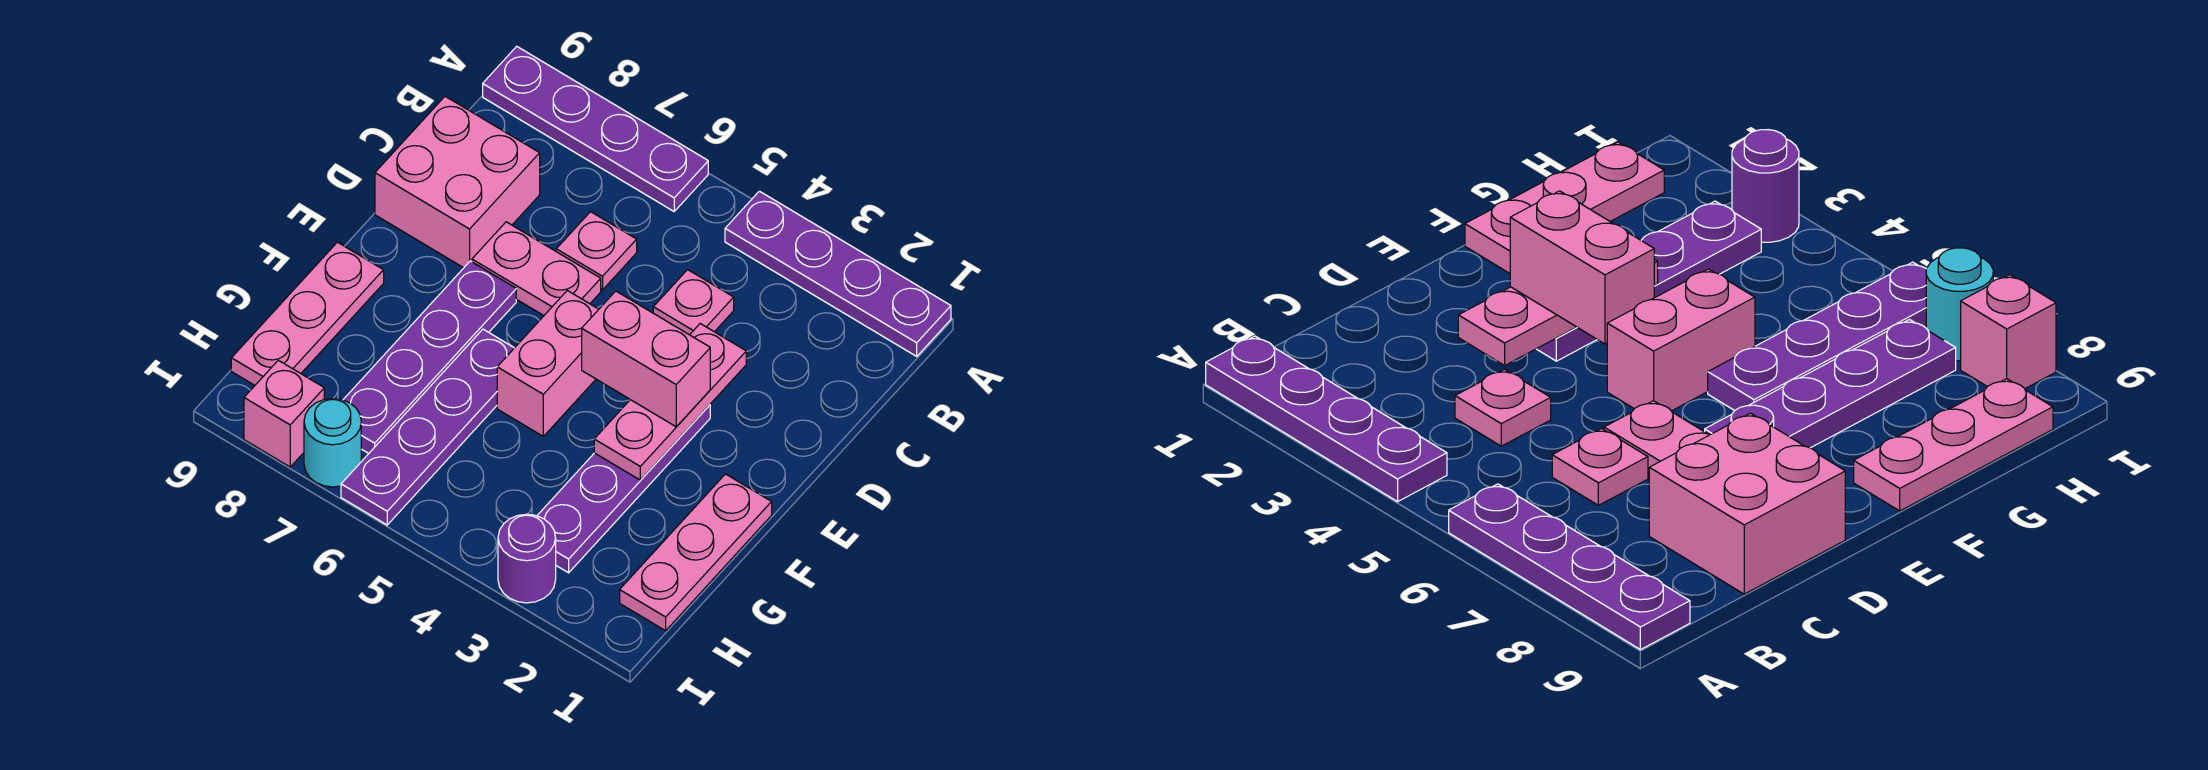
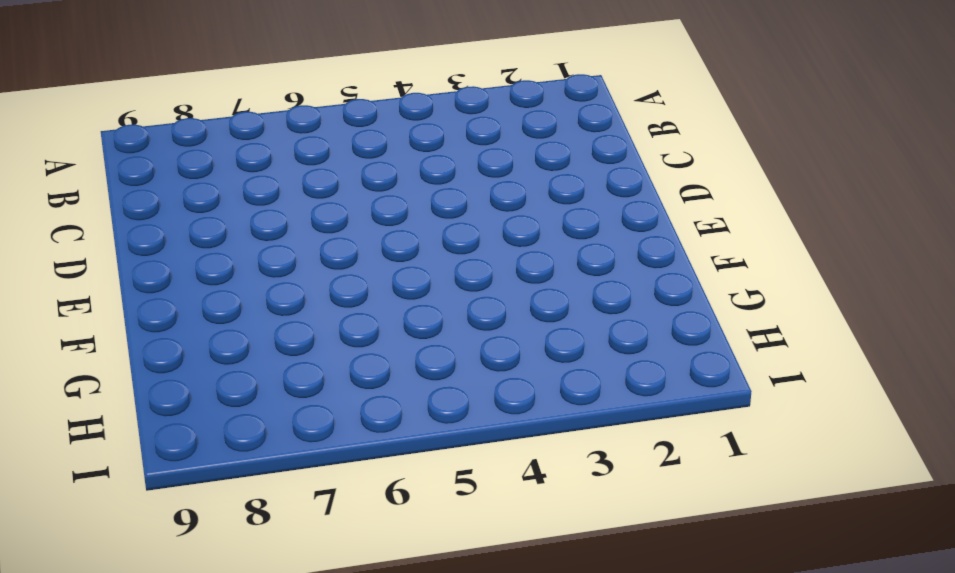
none -> purple plate A1:A4 level 1
none -> purple plate A6:A9 level 1
none -> pink plate C4 level 1

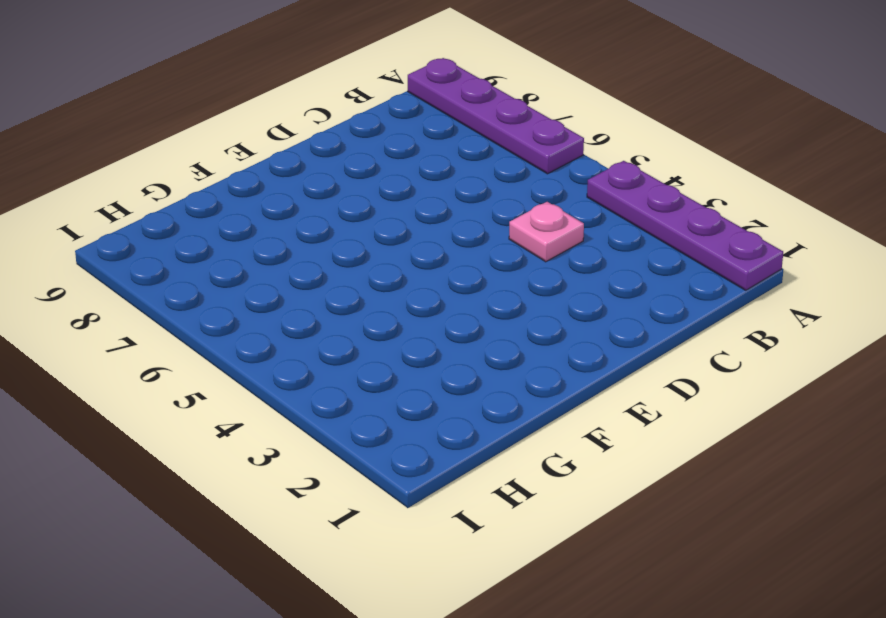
none -> pink plate C6 level 1
none -> pink brick C8:D9 level 1
none -> pink plate D6:D7 level 1

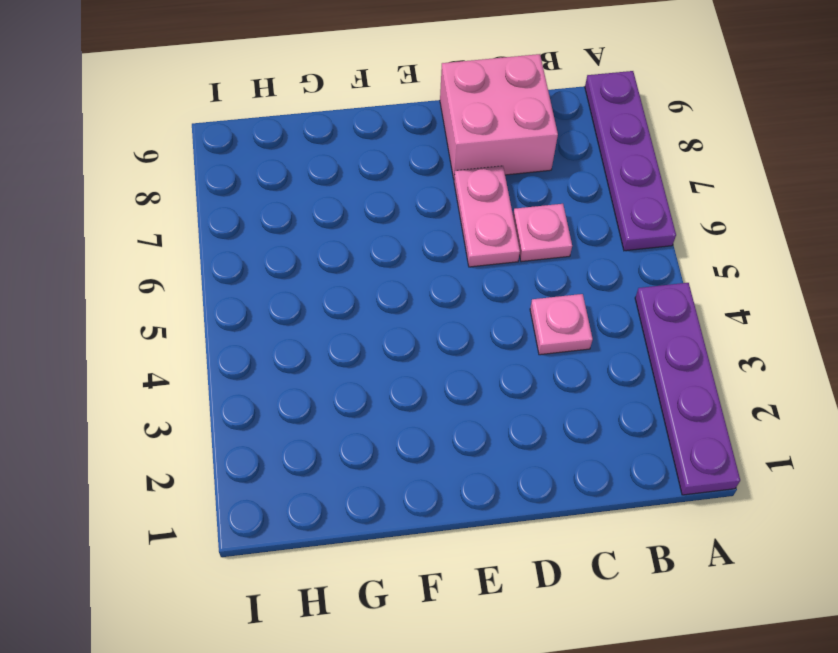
none -> purple plate E3:H3 level 1
none -> pink brick E5:F5 level 1
none -> purple plate E7:H7 level 1

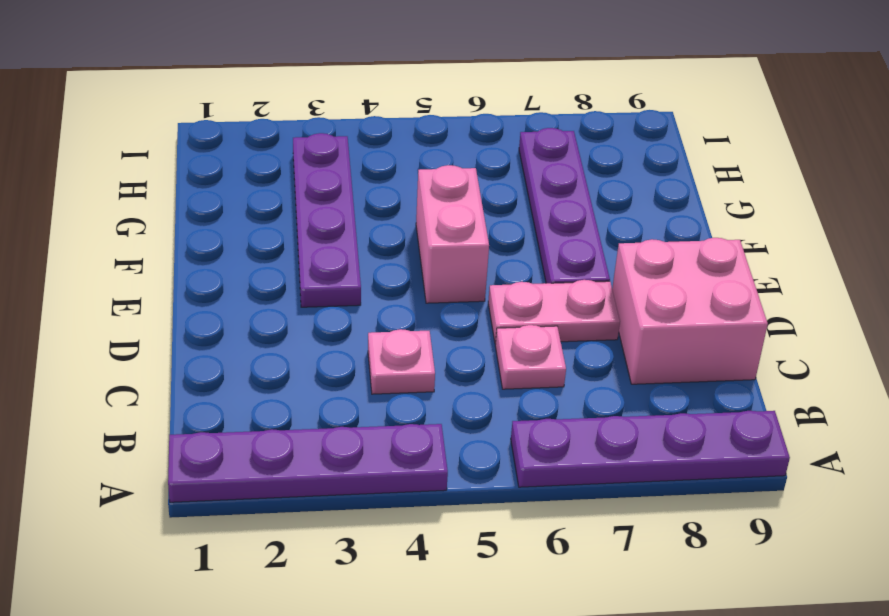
none -> pink plate F1:H1 level 1
none -> purple plate F6:I6 level 1
none -> pink plate F9:H9 level 1

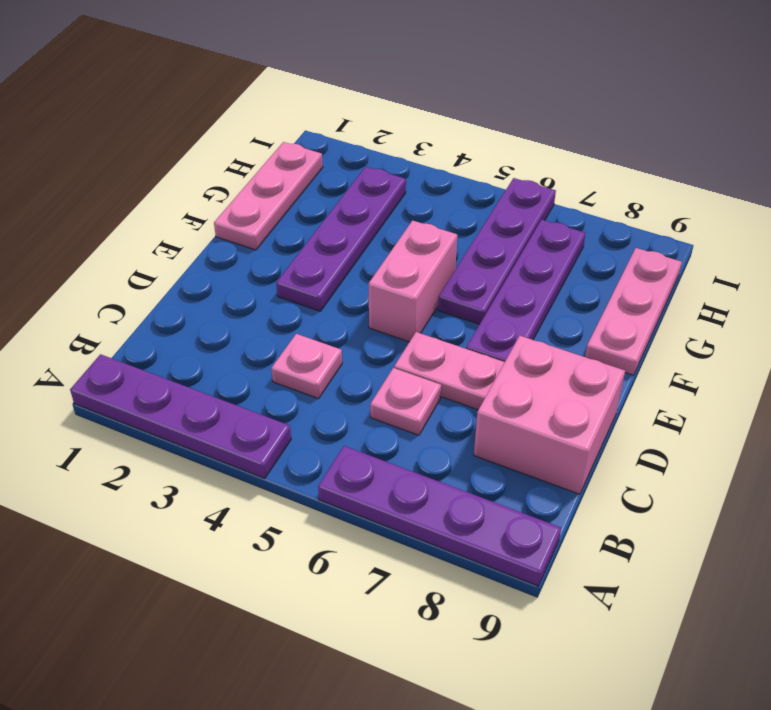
none -> purple round brick I3 level 1
none -> cyan round brick I7 level 1
none -> pink brick I8 level 1

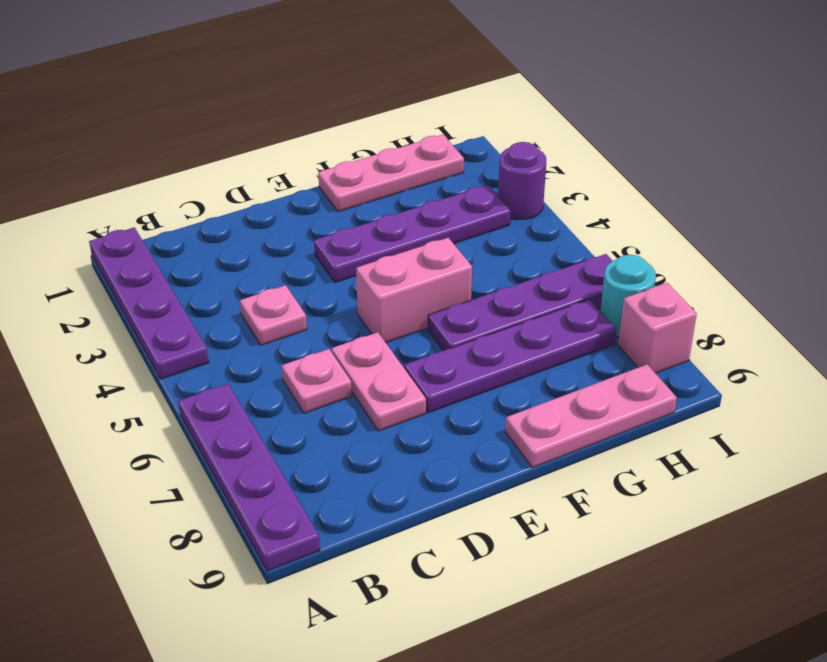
none -> pink brick C8:D9 level 1
none -> pink plate D3:F3 level 2
none -> pink brick E3:E4 level 3

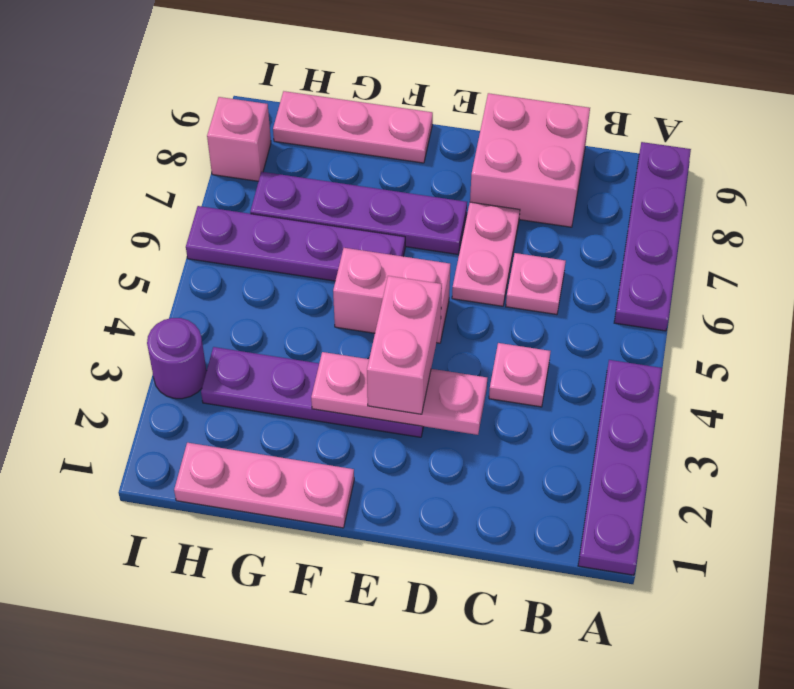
none -> cyan round brick I7 level 1

